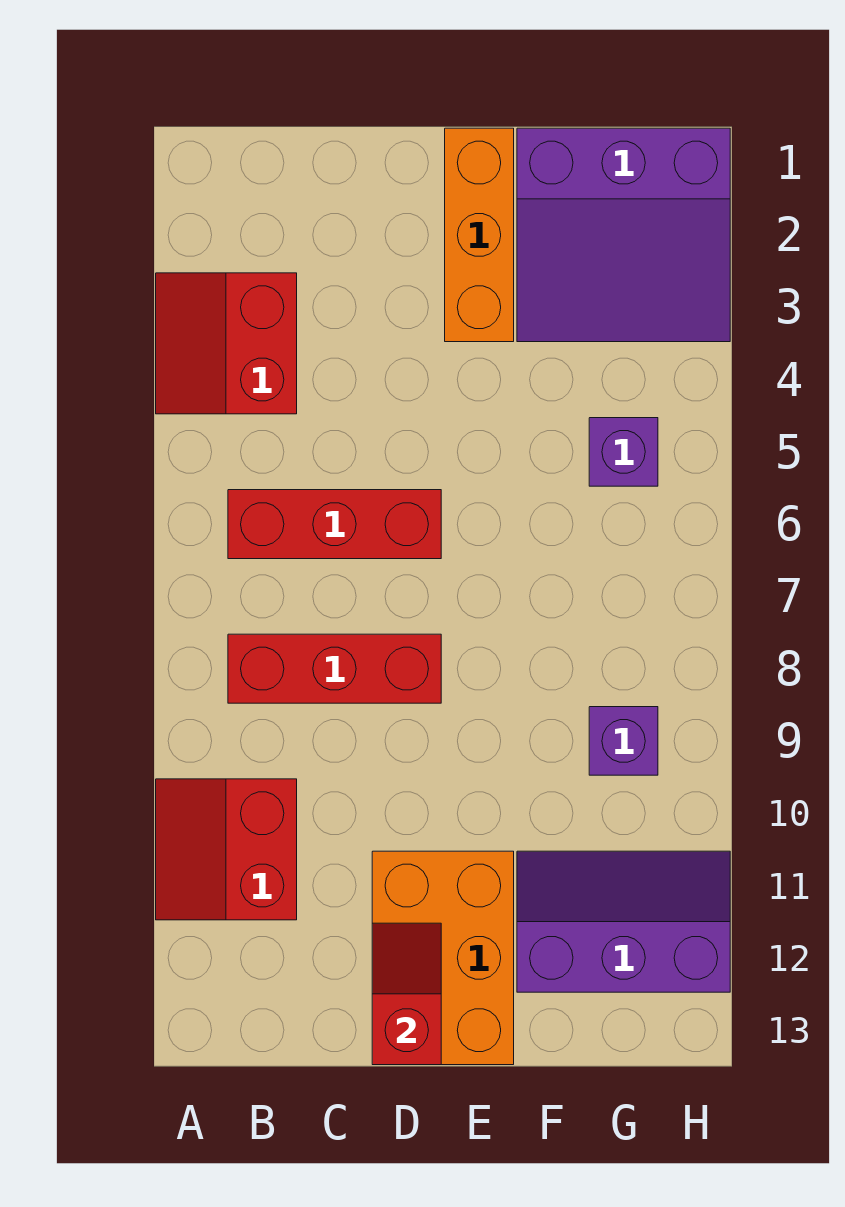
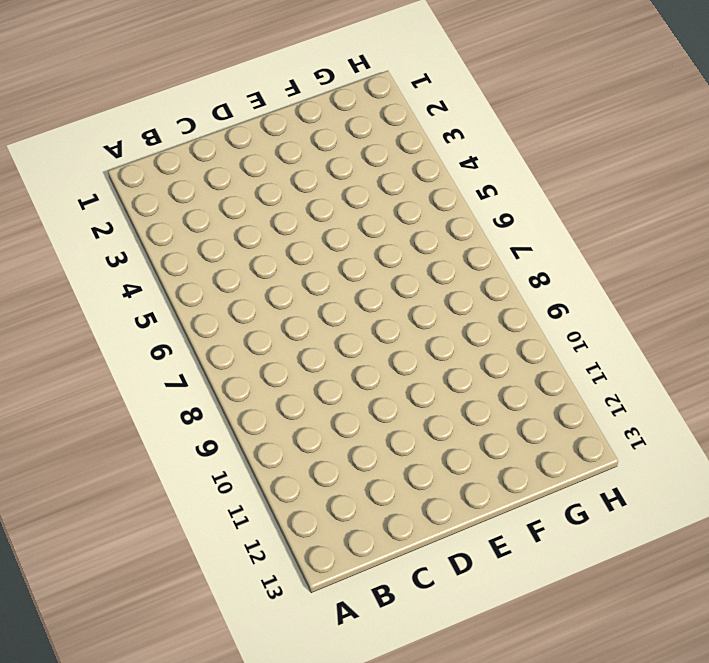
none -> red slope A3:B4 level 1 top B
none -> red slope A10:B11 level 1 top B

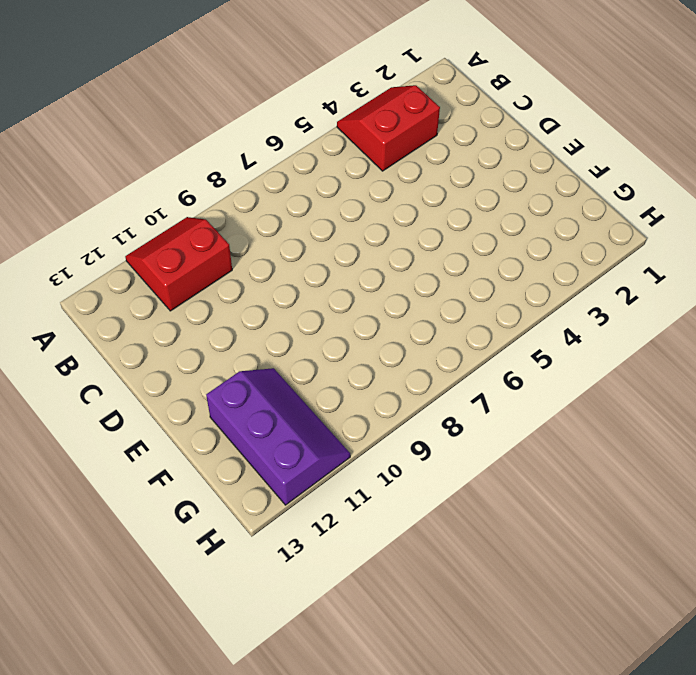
none -> red brick B6:D6 level 1
none -> red brick B8:D8 level 1

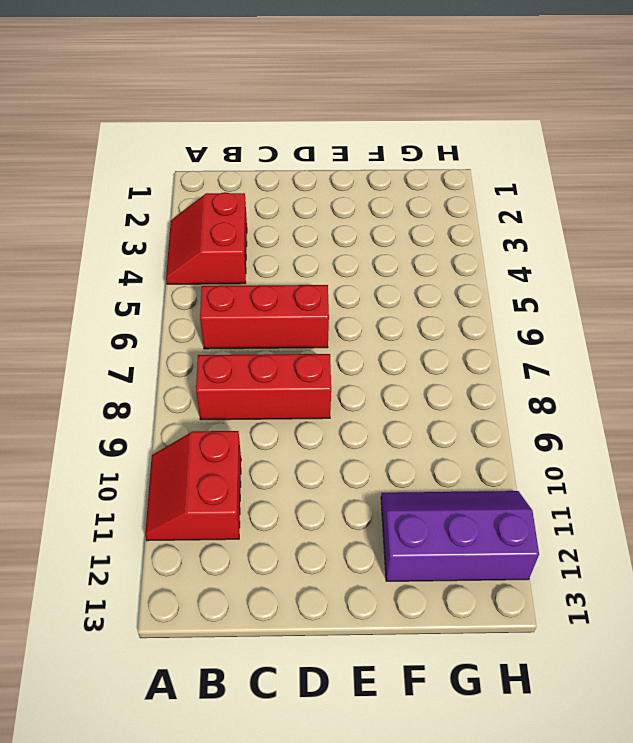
none -> orange brick D11:E13 level 1
none -> orange brick E1:E3 level 1

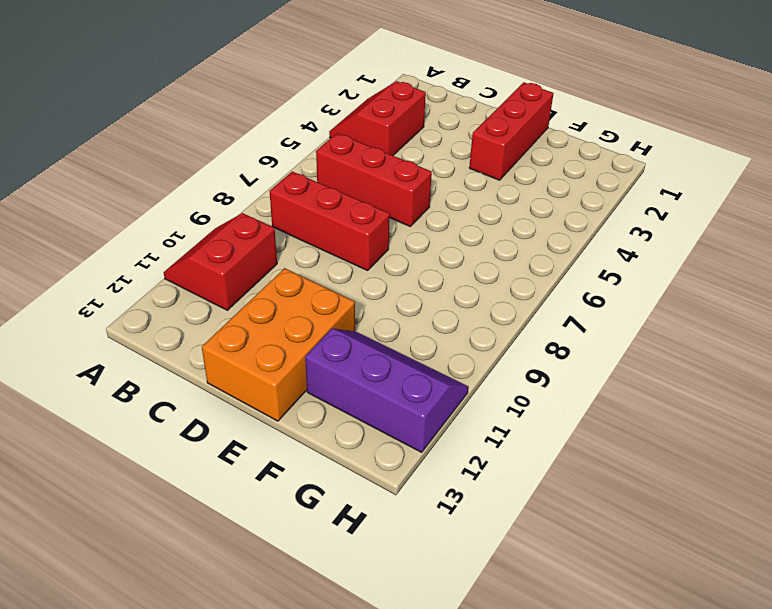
red brick E1:E3 level 1 -> orange brick E1:E3 level 1
none -> purple slope F1:H3 level 1 top 1
none -> purple brick G5 level 1

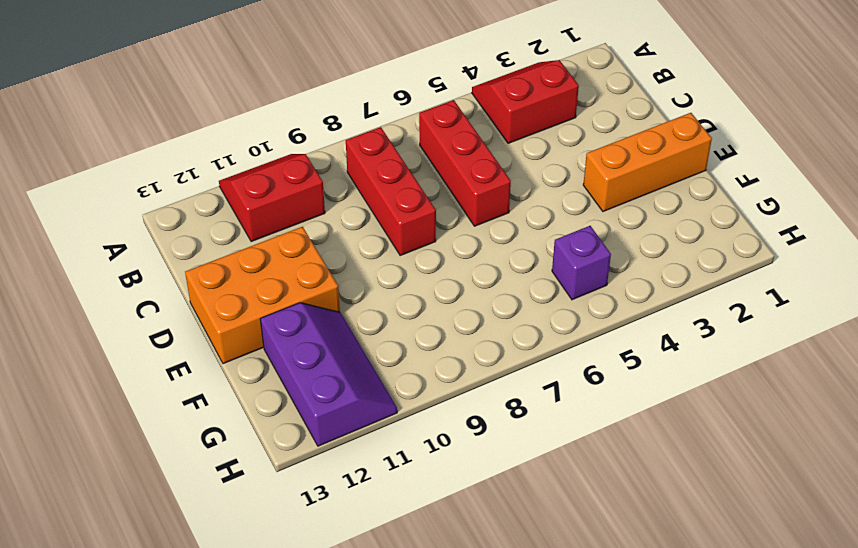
none -> purple slope F1:H3 level 1 top 1
none -> purple brick G9 level 1

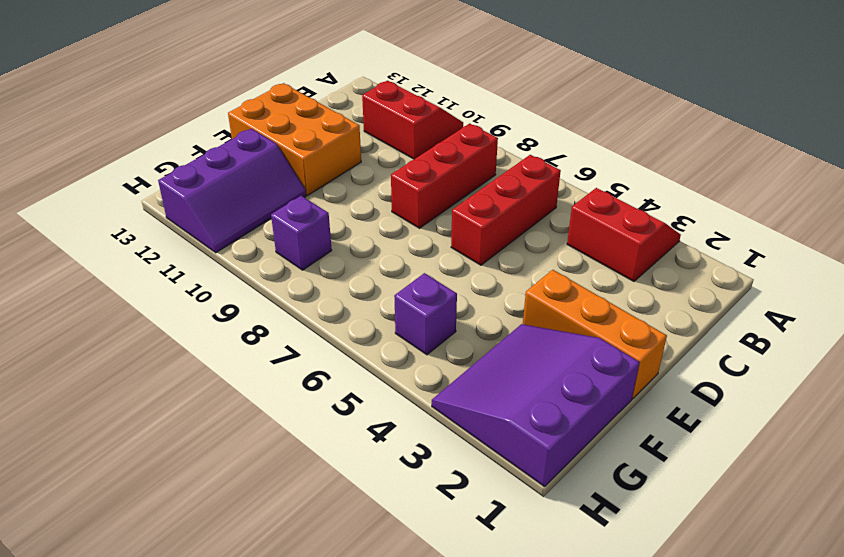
none -> red slope D12:D13 level 2 top 13

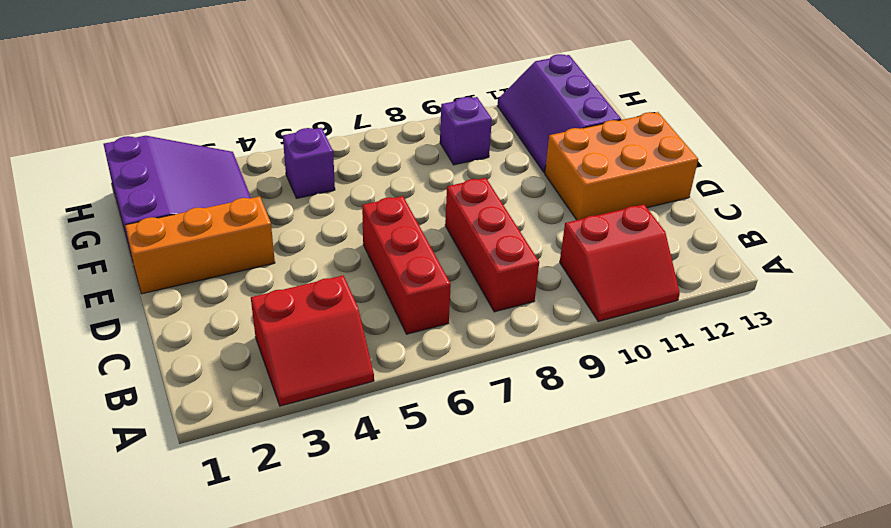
none -> red slope D12:D13 level 2 top 13

